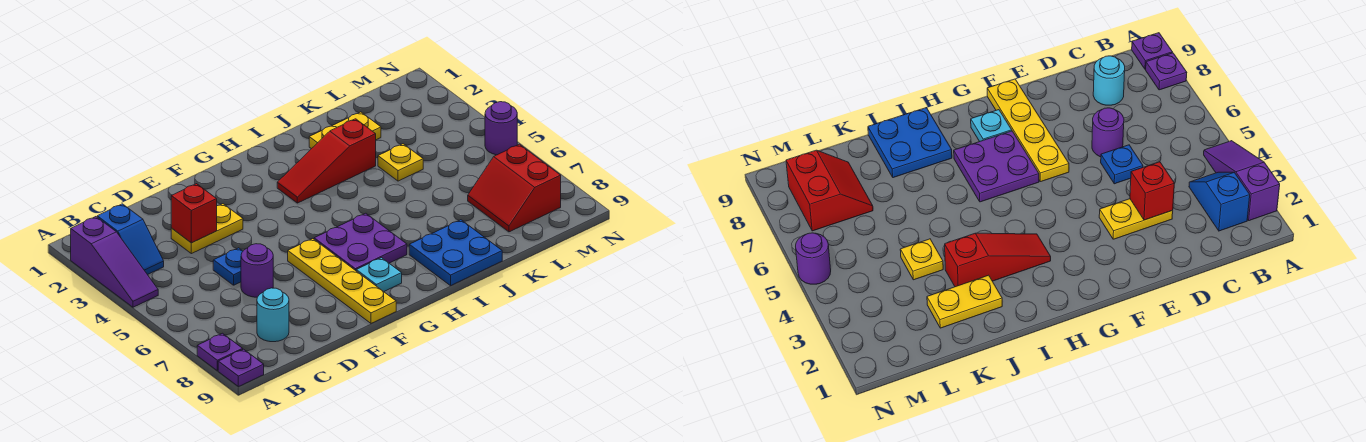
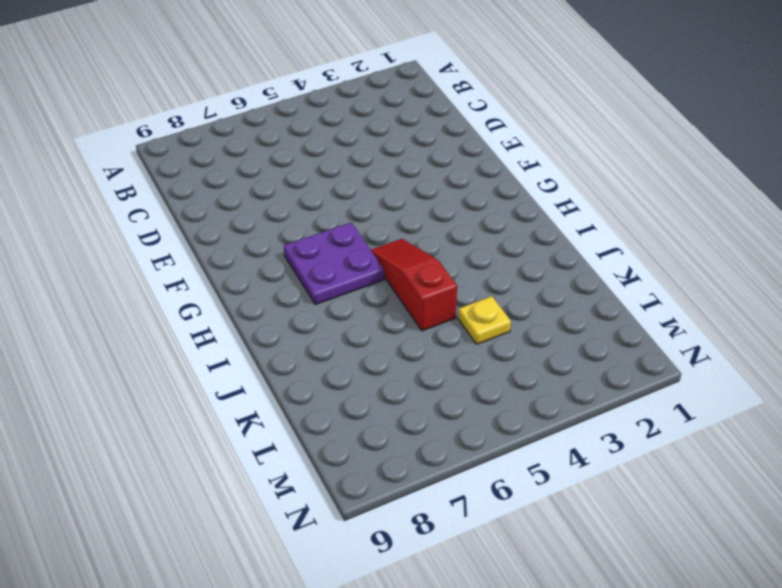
red slope H5:J5 level 1 top J -> red slope H3:J3 level 1 top J
none -> purple slope A2:A4 level 1 top 2
none -> purple plate A8 level 1
none -> purple plate A9 level 1

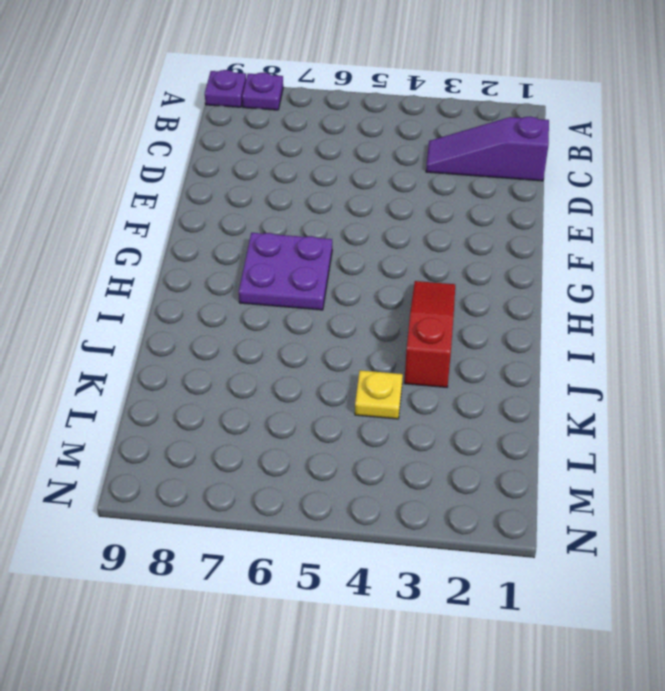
purple slope C1:C3 level 1 top 1 -> purple slope A2:A4 level 1 top 2
none -> blue slope B2:B3 level 1 top 2
none -> cyan round brick C8 level 1
none -> yellow plate D3:E3 level 1

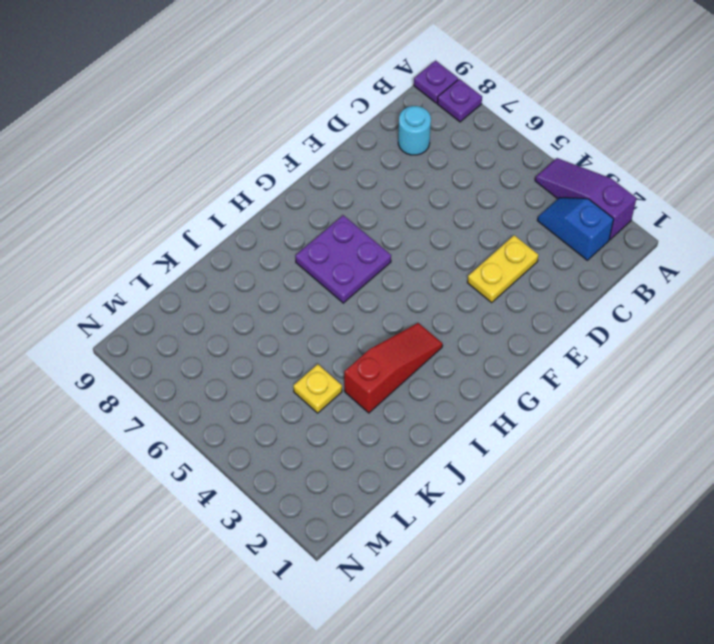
none -> blue plate D5 level 1
none -> purple round brick D6 level 1
none -> yellow plate F6:F9 level 1

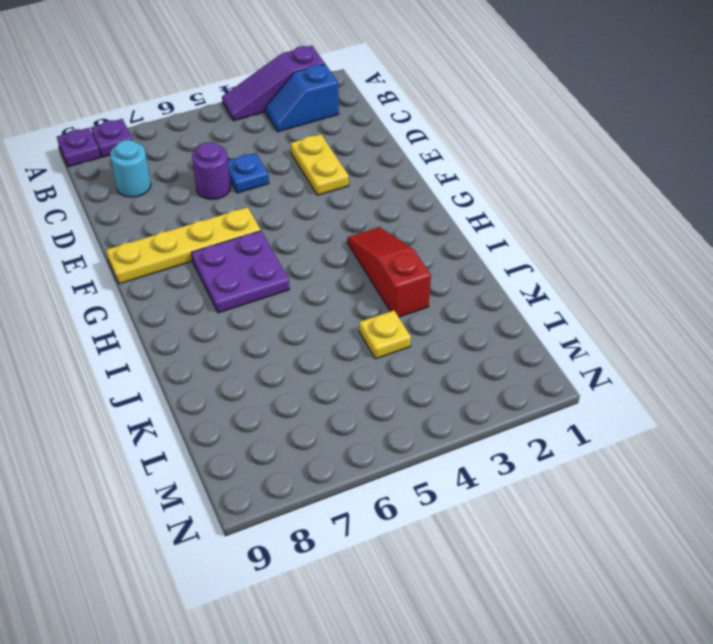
none -> cyan plate G8 level 1
none -> blue plate I8:J9 level 1
none -> yellow plate J2:K2 level 1

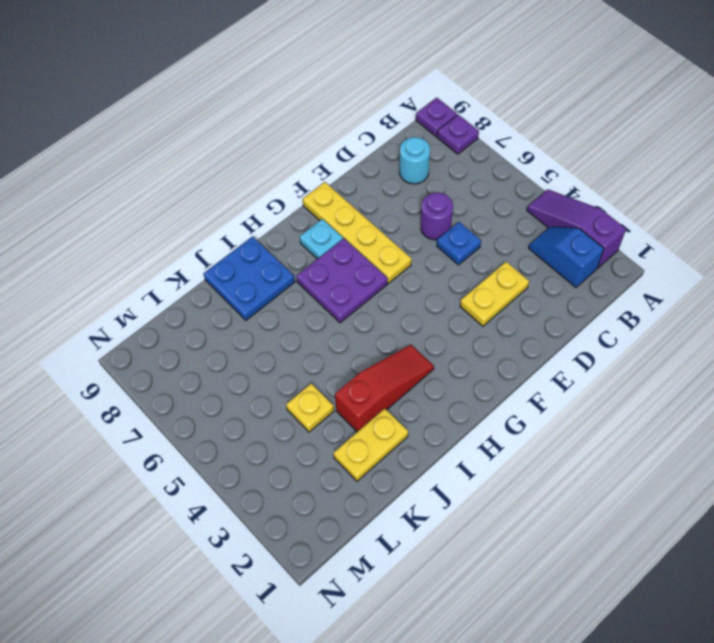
none -> red slope L7:M8 level 1 top M
none -> purple round brick N5 level 1
none -> red brick D3 level 2

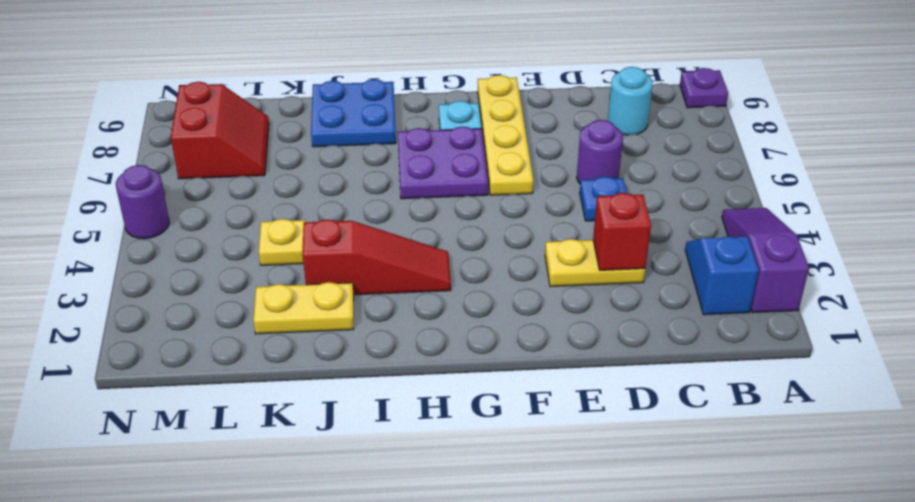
none -> purple plate A8 level 1

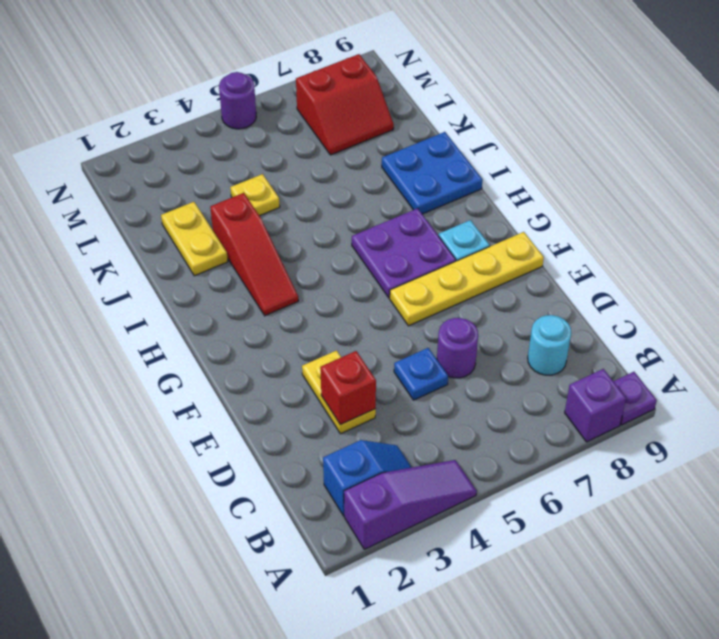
purple brick A8 level 1 -> purple plate A8 level 1

